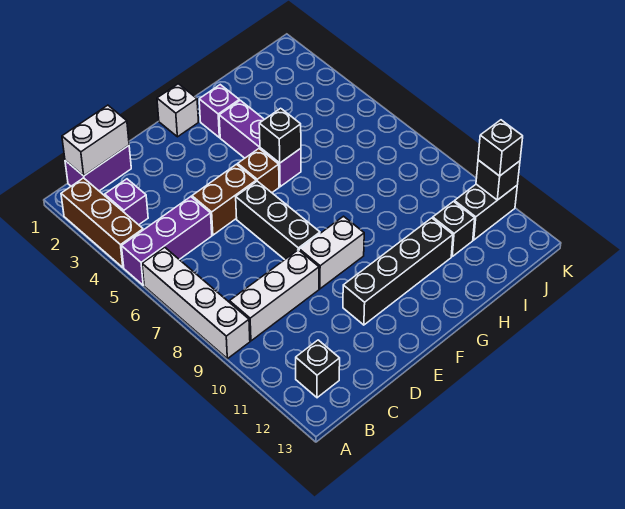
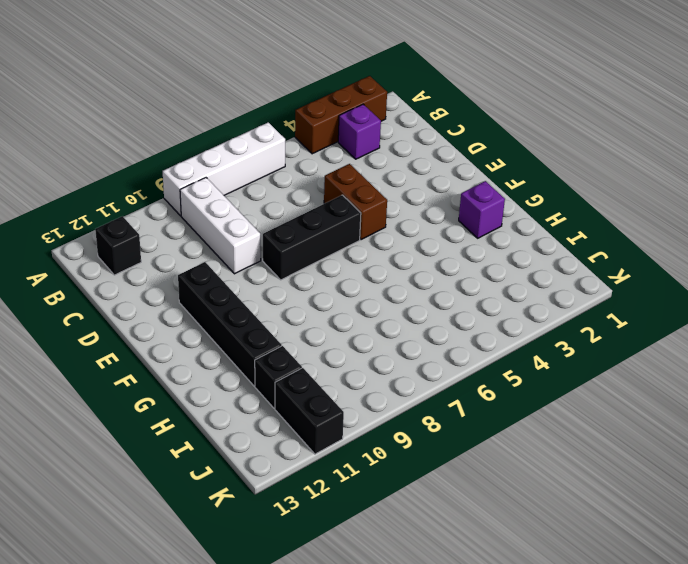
none -> purple brick A5:C5 level 1
none -> purple brick B1:C1 level 1
none -> white brick E9:F9 level 1

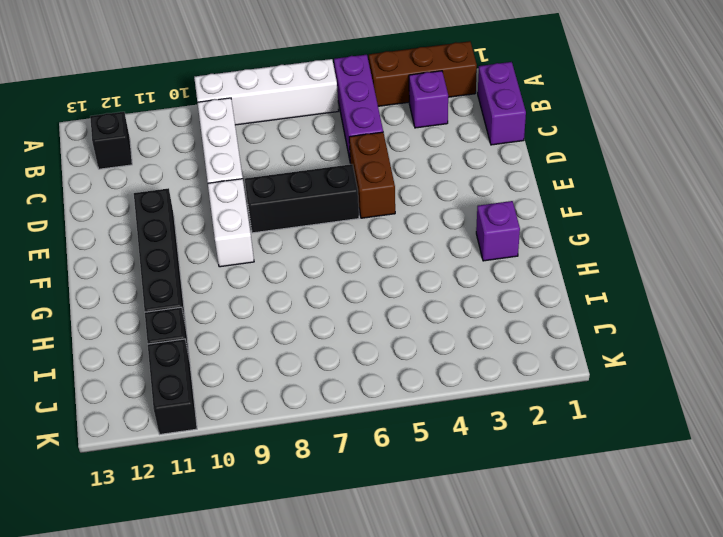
none -> white brick F1 level 1
none -> brown brick F5 level 1
none -> purple brick G3:G5 level 1

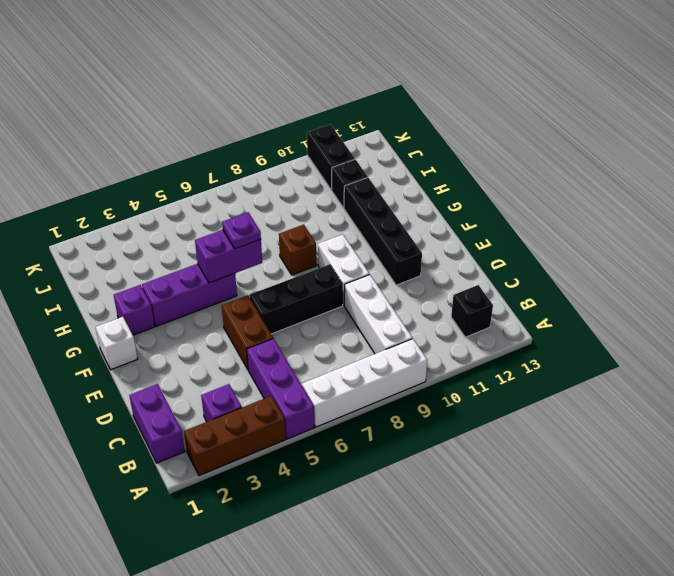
purple brick G5:G6 level 2 -> black brick G5 level 2
purple plate G6 level 3 -> none
brown brick G8 level 1 -> brown brick F5 level 1
none -> white brick B1:C1 level 2
none -> black brick K11 level 2
none -> black brick K11 level 3

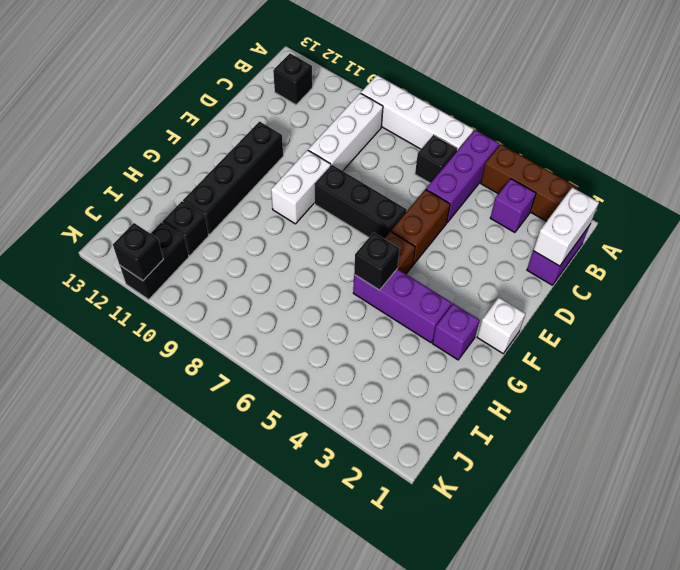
black brick B6 level 1 -> black brick K11 level 3

